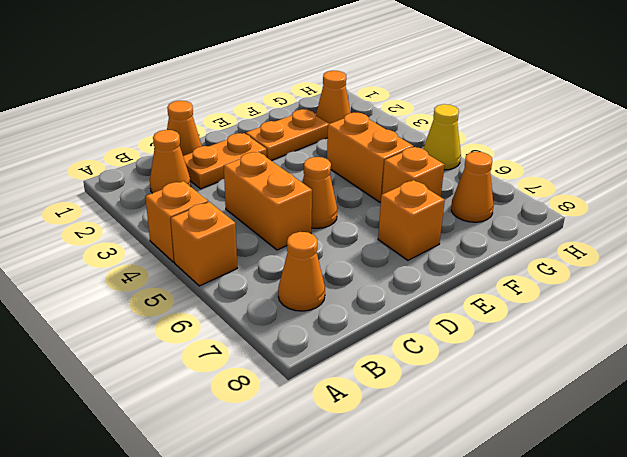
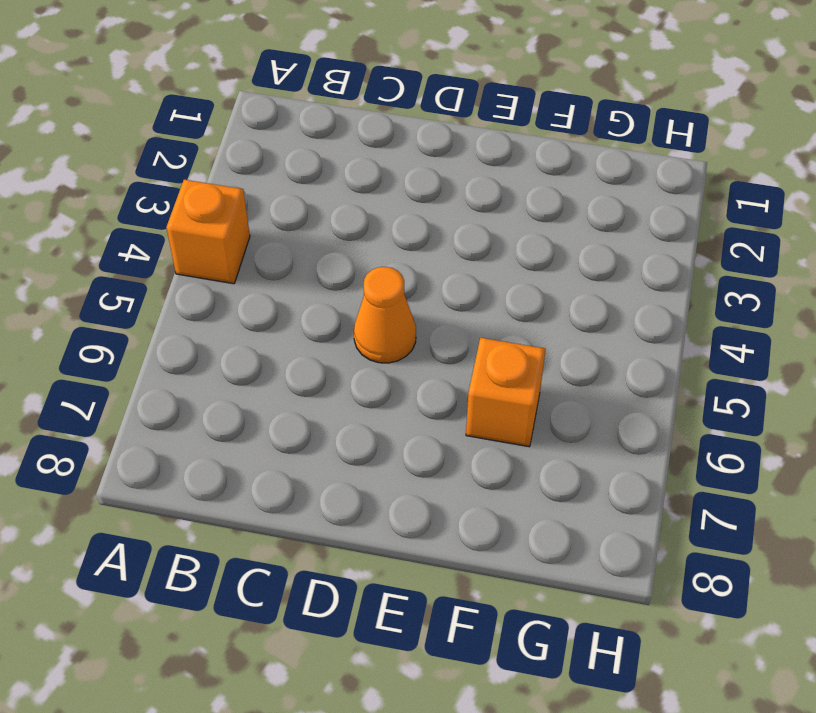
none -> orange brick A5 level 1
none -> orange cone B2 level 1
none -> orange cone B7 level 1

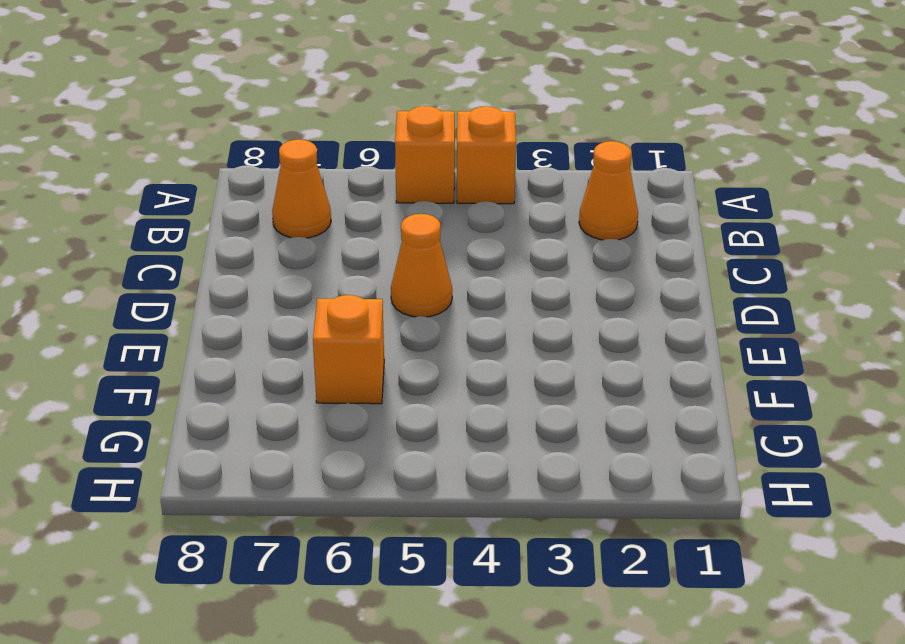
none -> orange cone C1 level 1
none -> orange plate C2:D2 level 1
none -> orange brick C4:C5 level 1

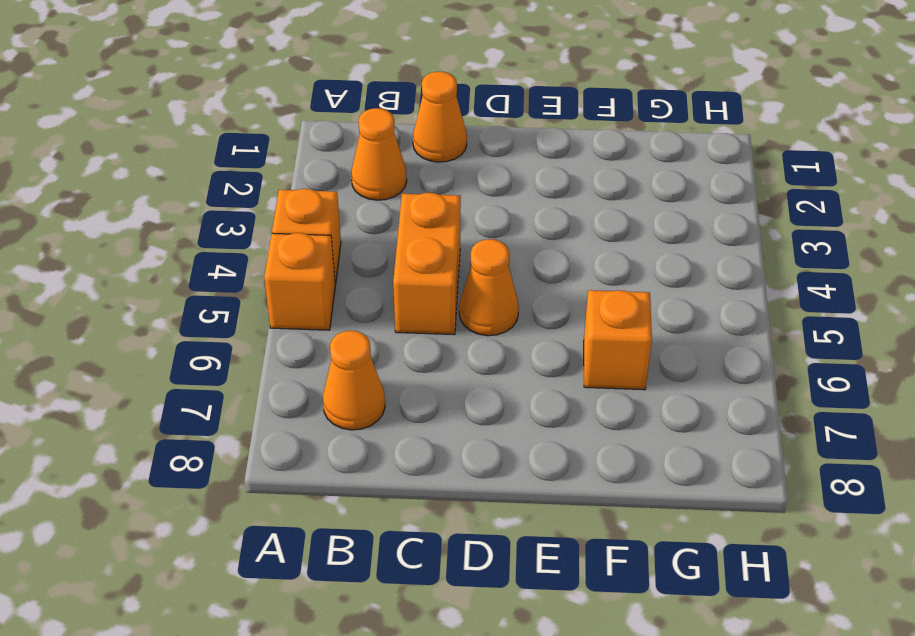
none -> orange plate C2:D2 level 1
none -> orange plate E2:F2 level 1
none -> orange brick E7 level 1

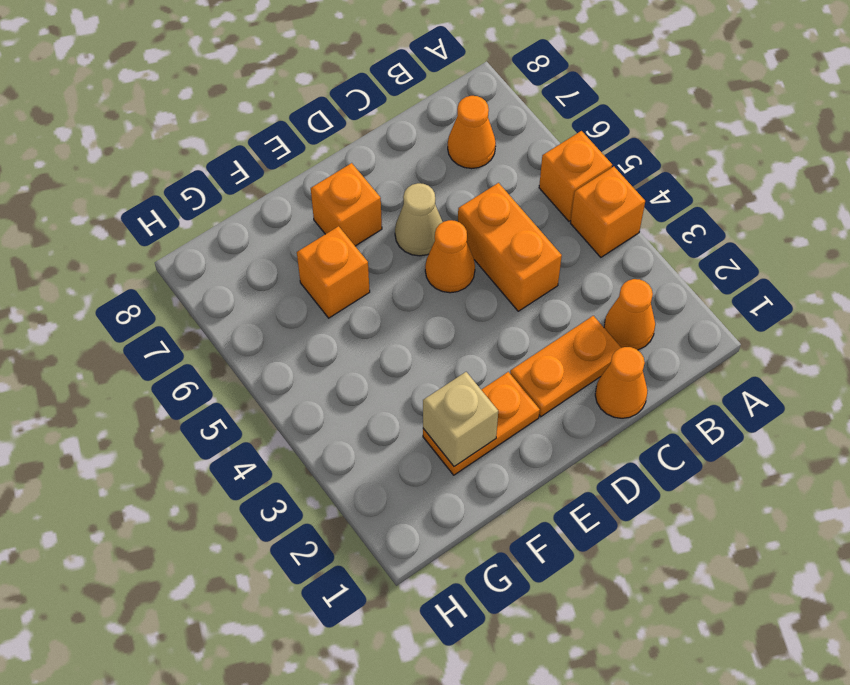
tan cone D6 level 1 -> none
tan brick F2 level 2 -> none
none -> orange brick F4:F5 level 1
none -> orange cone G2 level 1
none -> orange cone G7 level 1

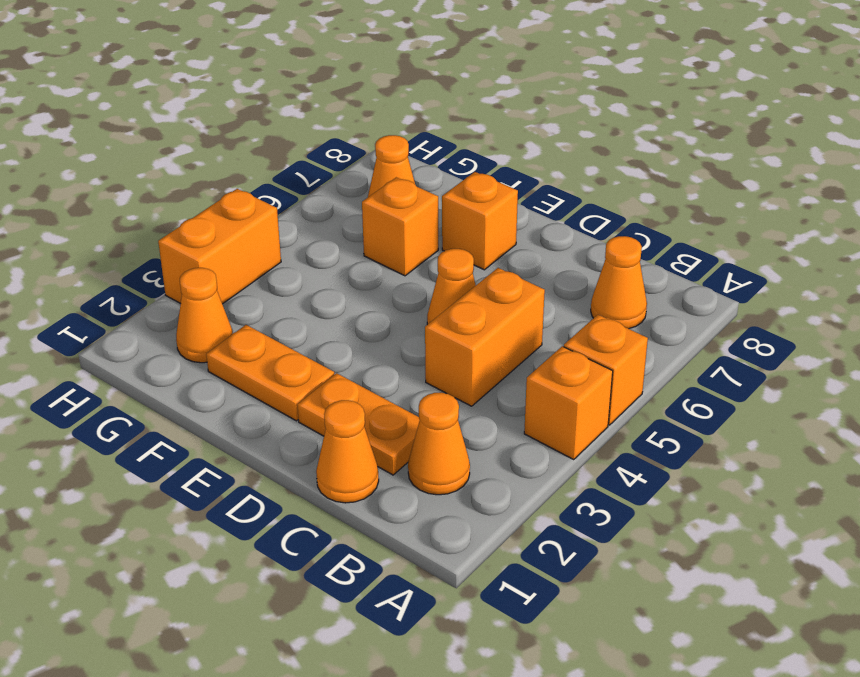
orange brick H3:H4 level 1 -> orange brick F4:F5 level 1
none -> yellow cone H5 level 1

